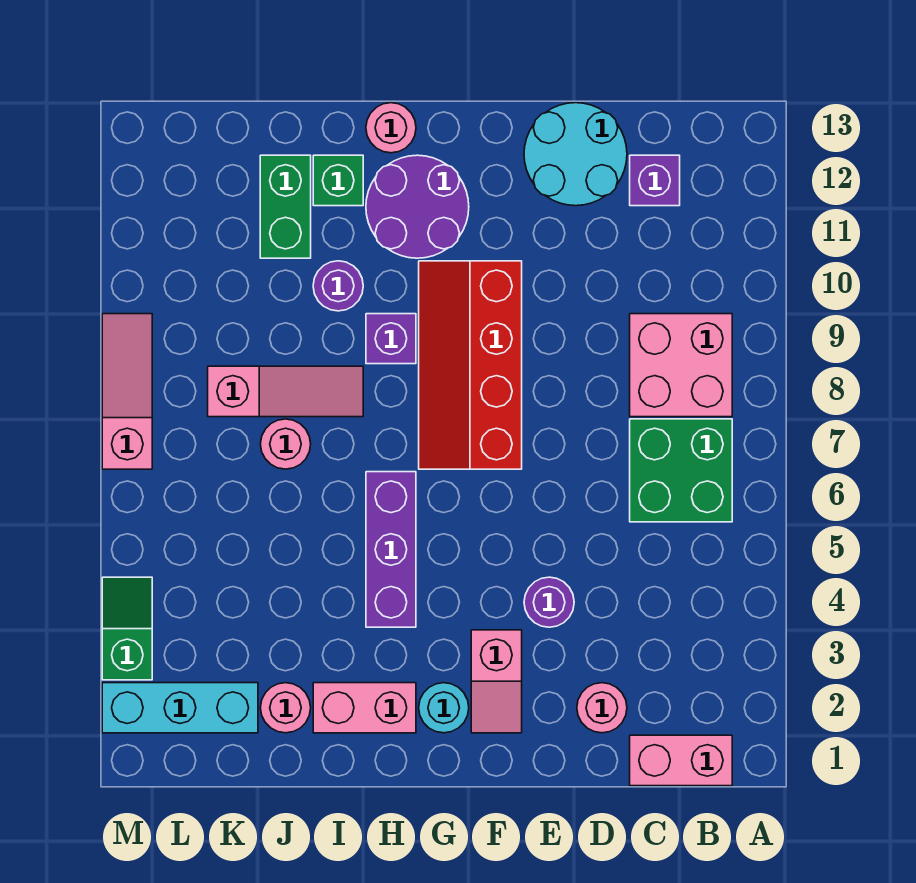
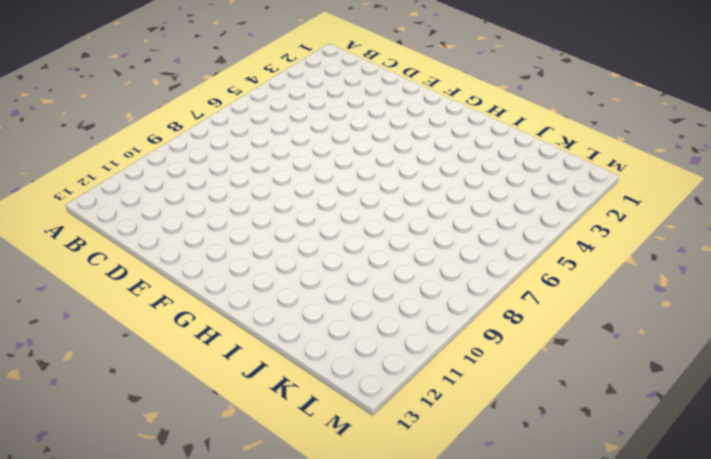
none -> pink brick B1:C1 level 1
none -> green brick B6:C7 level 1
none -> pink brick B8:C9 level 1

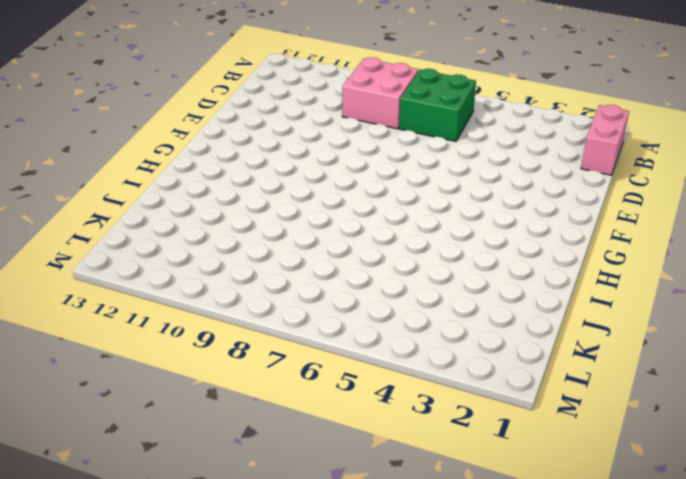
none -> purple brick C12 level 1
none -> pink round brick D2 level 1
none -> cyan round brick D12:E13 level 1

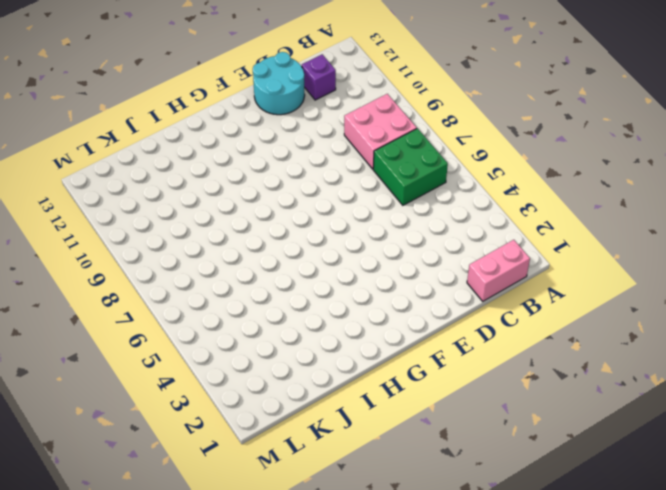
none -> pink round brick D2 level 1
none -> purple round brick E4 level 1
none -> pink slope F2:F3 level 1 top 3

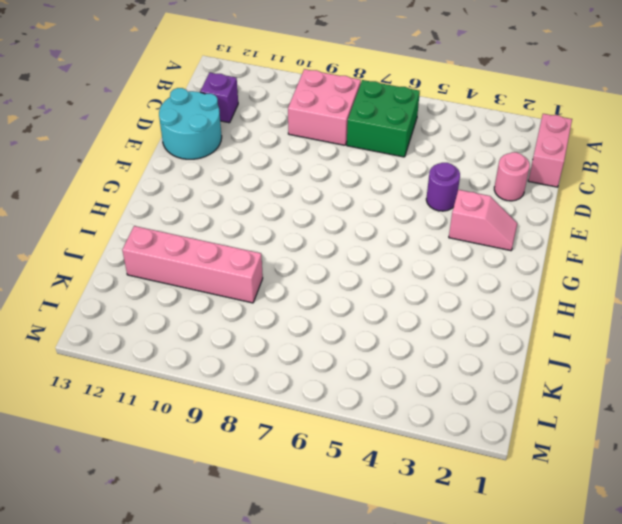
pink brick J9:J12 level 1 -> green brick J11:J12 level 1
none -> red slope F7:G10 level 1 top F
none -> cyan round brick G2 level 1
none -> purple round brick G11:H12 level 1

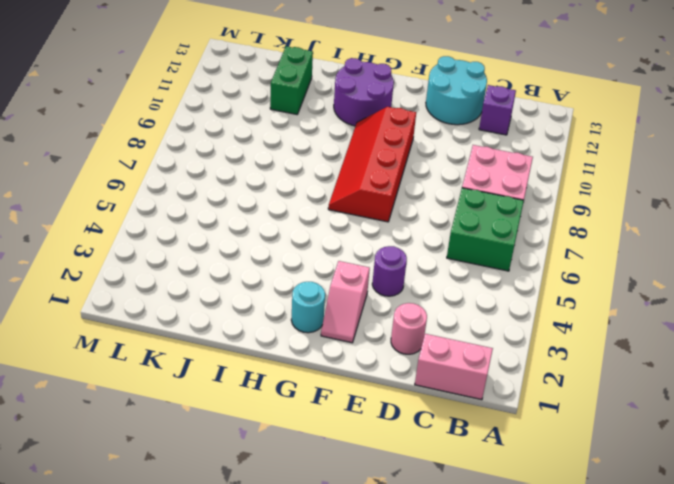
none -> pink brick H2:I2 level 1
none -> purple brick H4:H6 level 1
none -> purple brick H9 level 1

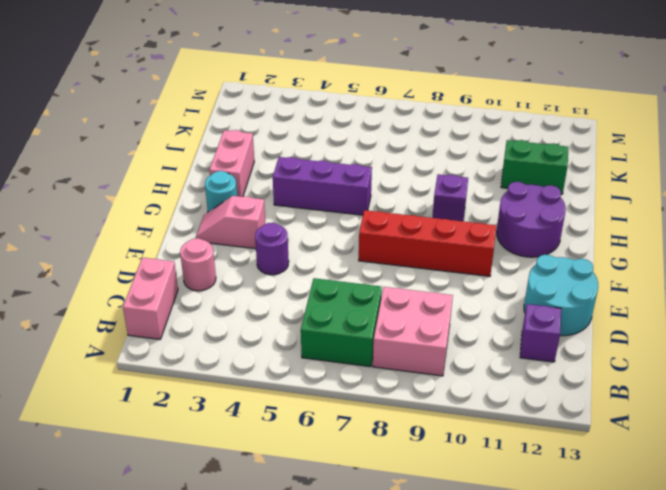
none -> pink round brick H13 level 1
none -> pink slope I8:K8 level 1 top K
none -> purple round brick I10 level 1

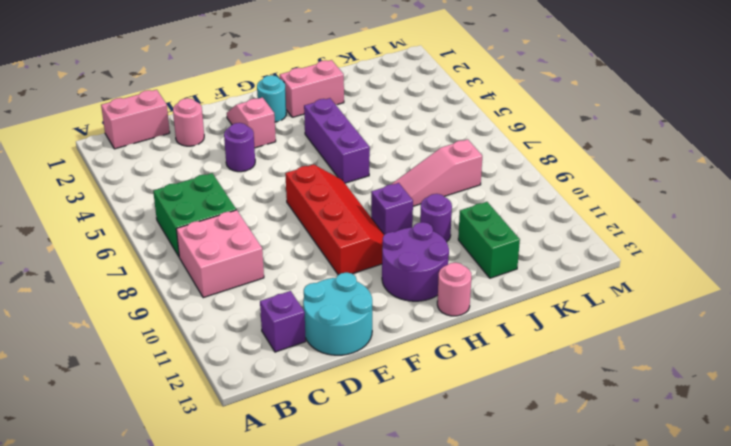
none -> green brick I12 level 1
none -> pink round brick J2 level 1
none -> pink round brick J7 level 1

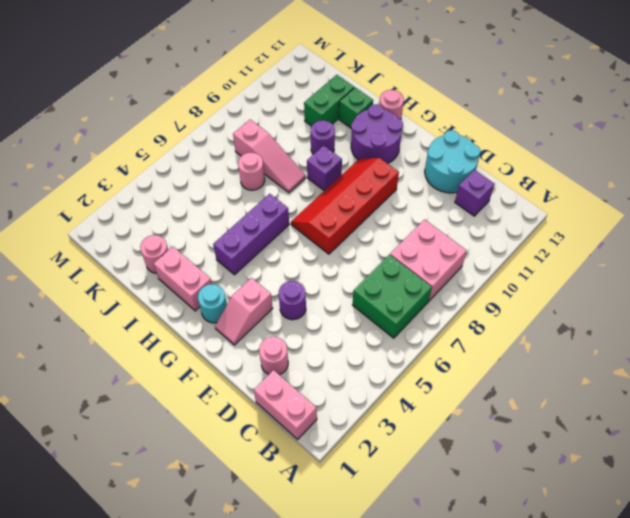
none -> cyan brick K2:M2 level 1
none -> green slope M3:M4 level 1 top 3
none -> pink slope M7:M9 level 1 top 7

